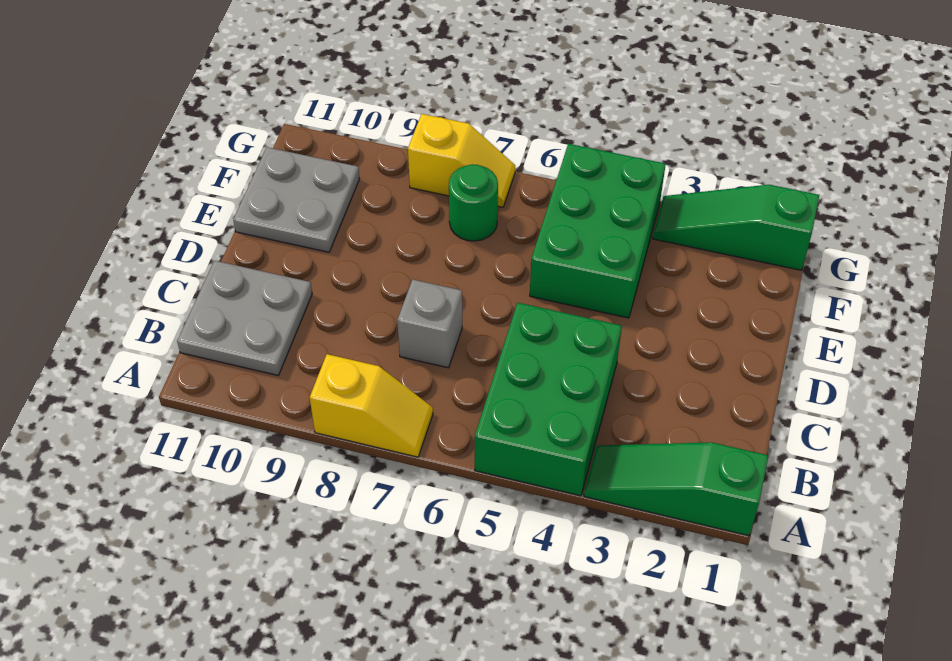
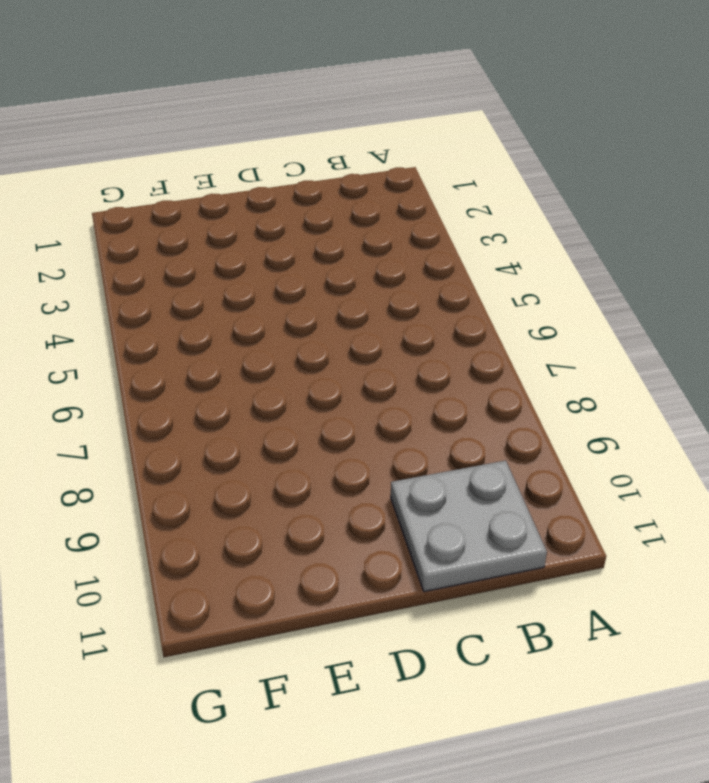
none -> green slope A1:A3 level 1 top 1
none -> green brick A4:C5 level 1

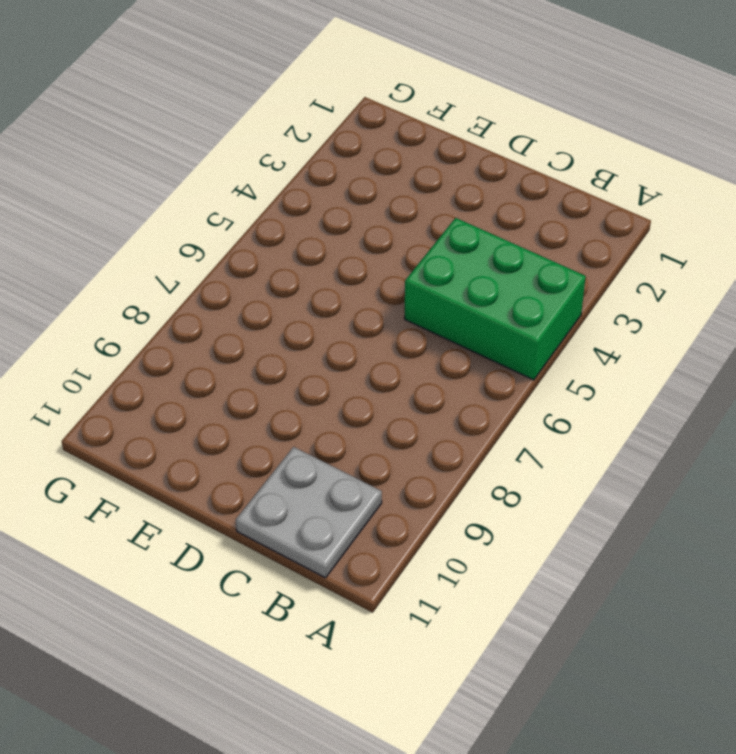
none -> green slope A1:A3 level 1 top 1
none -> yellow slope A7:A8 level 1 top 8

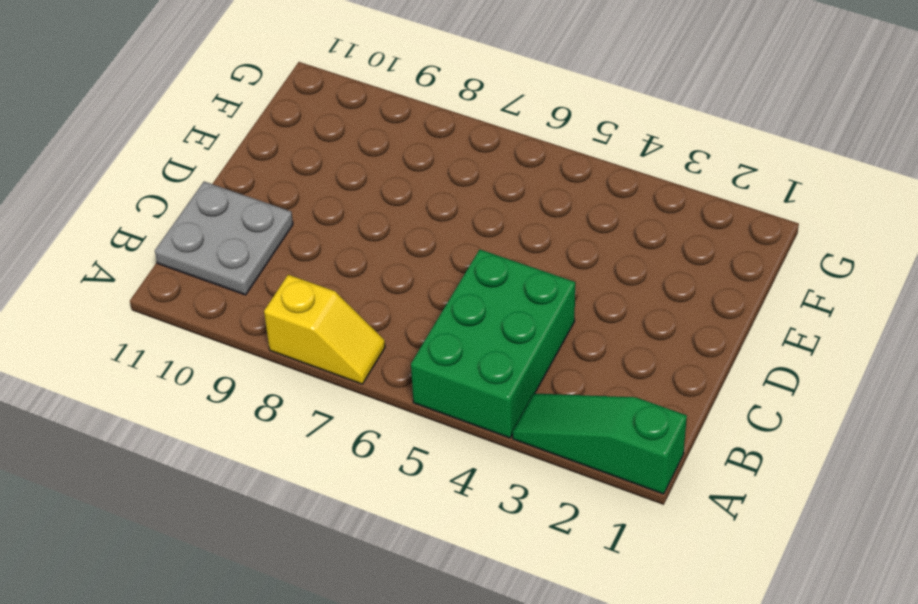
none -> grey brick C7 level 1
none -> green brick E4:G5 level 1

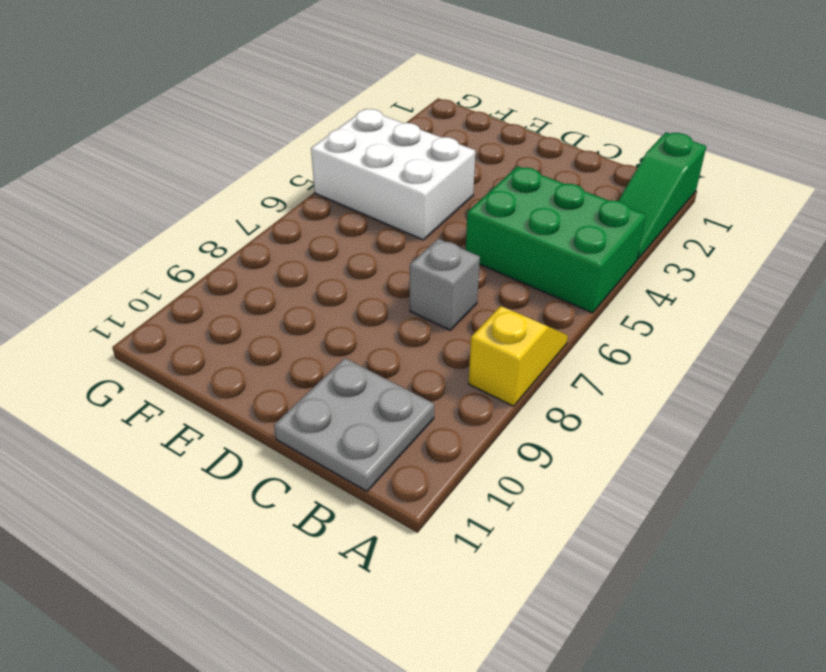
white brick E4:G5 level 1 -> green brick E4:G5 level 1
none -> grey plate E10:F11 level 1
none -> green round brick F7 level 1

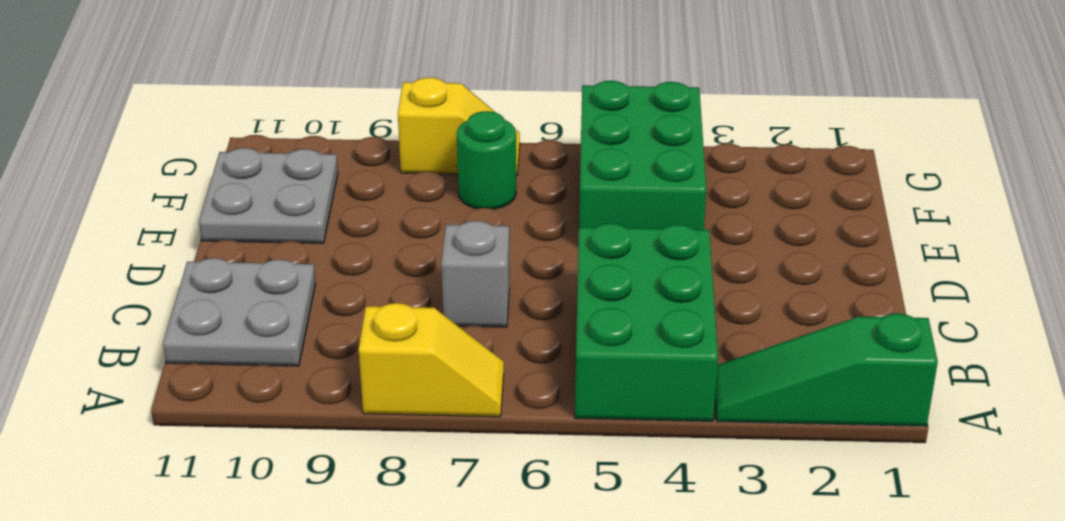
none -> green slope G1:G3 level 1 top 1

